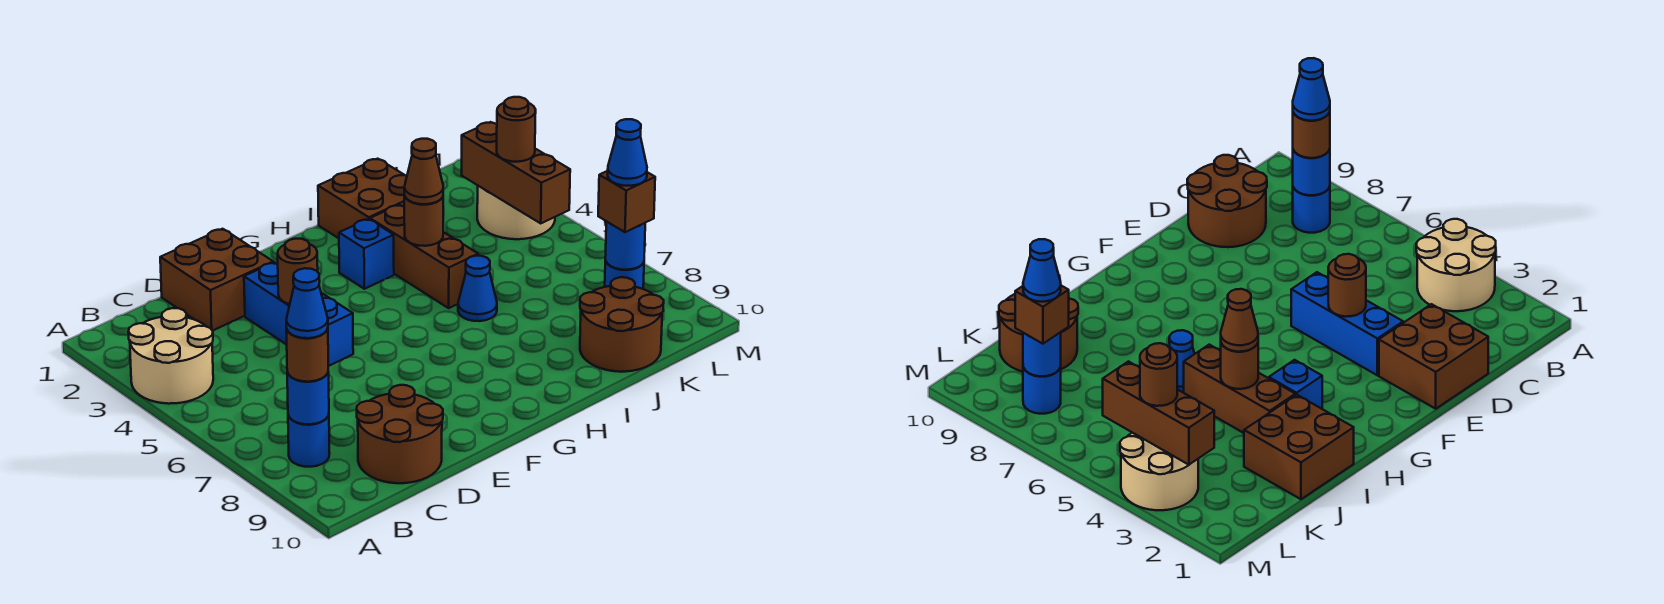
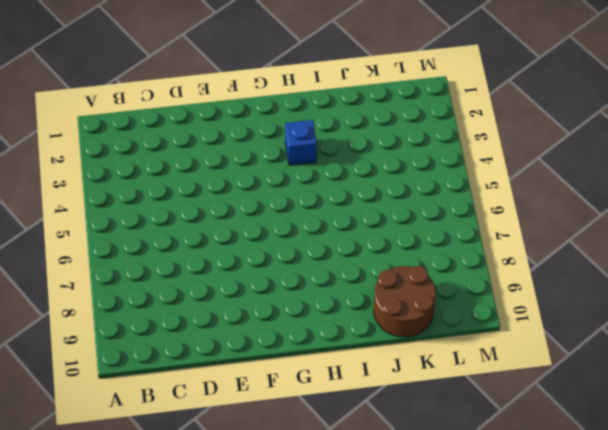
none -> tan round brick A3:B4 level 1
none -> blue round brick B8 level 1
none -> brown round brick C9:D10 level 1

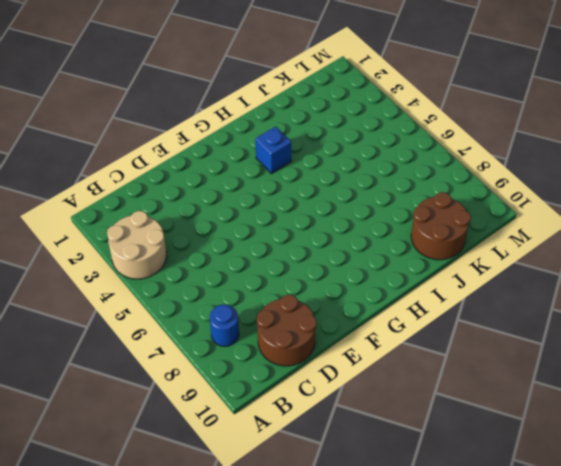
none -> brown brick D1:E2 level 1
none -> blue brick E3:E5 level 1
none -> brown brick I1:J2 level 1

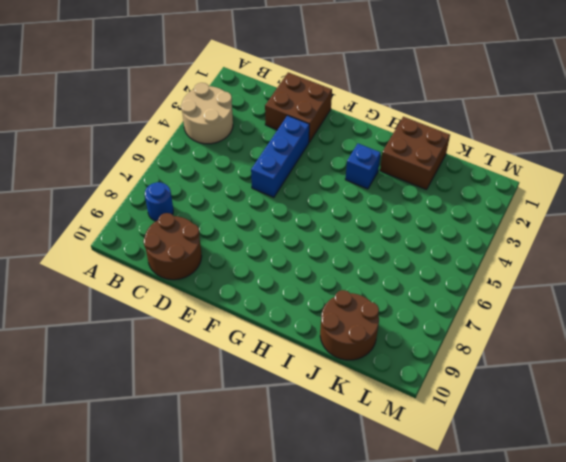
none -> brown brick I3:I5 level 1
none -> blue cone I6 level 1
none -> tan round brick L3:M4 level 1

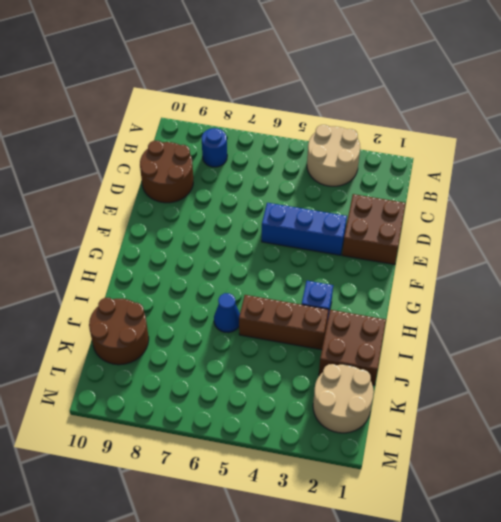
tan round brick K1:L2 level 1 -> tan round brick L3:M4 level 1
none -> blue round brick L8 level 1
none -> blue round brick B8 level 2
none -> brown round brick E4 level 2

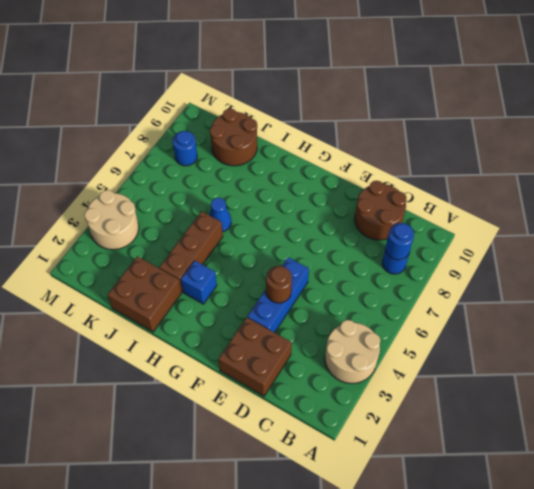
none -> brown round brick I4 level 2
none -> brown brick L3:L5 level 2
none -> blue round brick L8 level 2

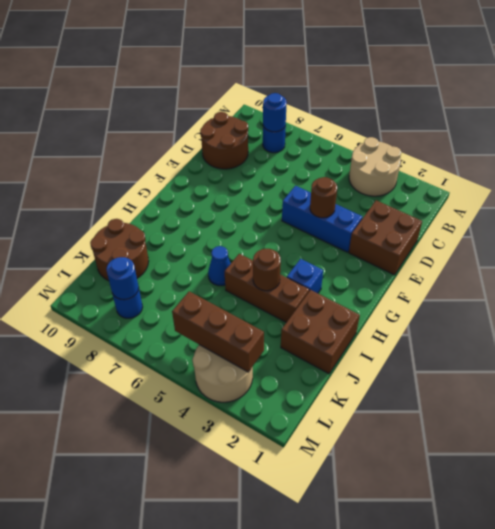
none -> brown round brick B8 level 3
none -> brown cone I4 level 3
none -> brown round brick L4 level 3

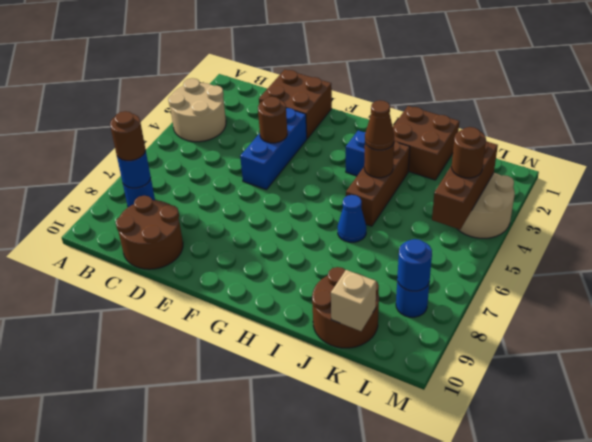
tan brick K10 level 2 -> none
none -> brown brick L8 level 3
none -> blue cone B8 level 4
none -> blue cone L8 level 4

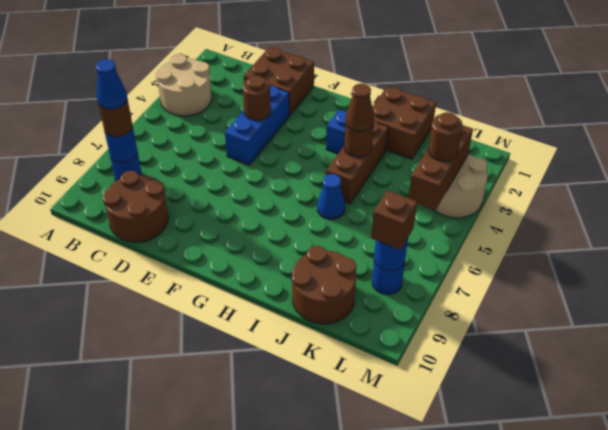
none -> blue cone L8 level 4

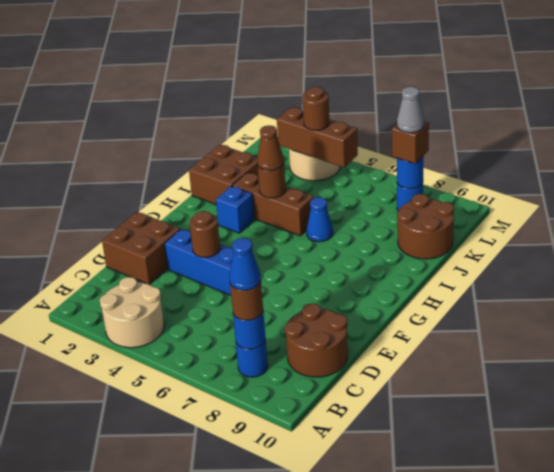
grey cone L8 level 4 -> blue cone L8 level 4

